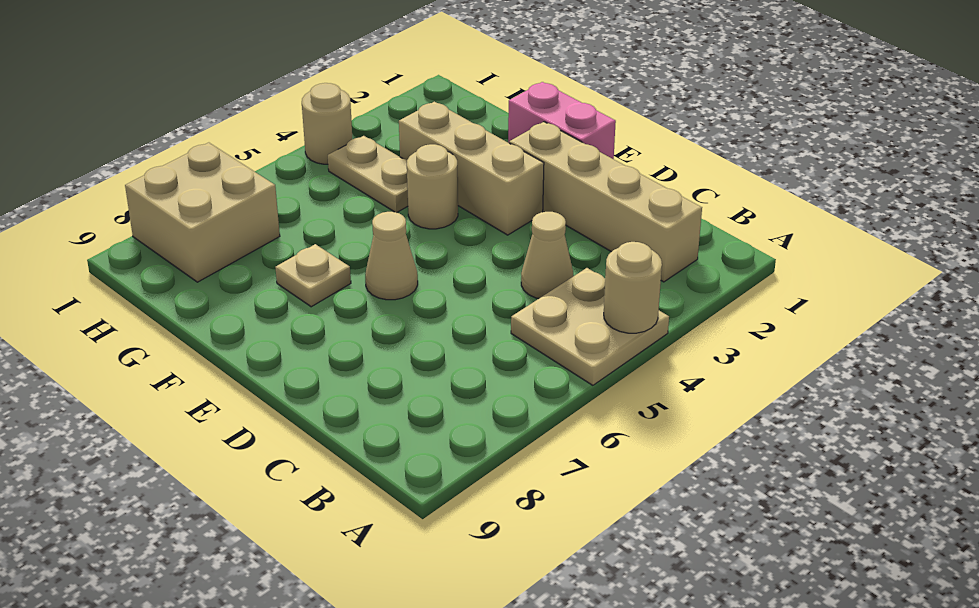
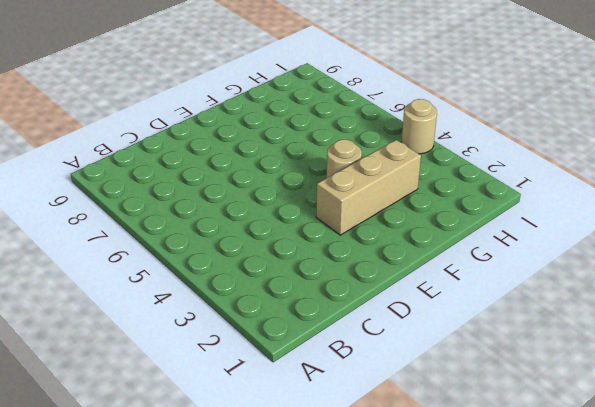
none -> tan plate A4:B5 level 1
none -> tan brick B2:E2 level 1
none -> tan cone C4 level 1

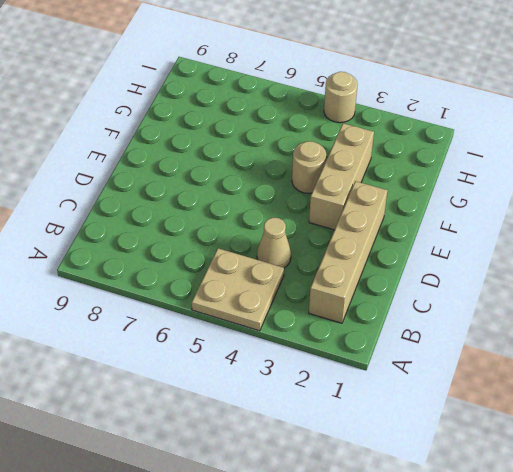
none -> pink brick E1:F1 level 1
none -> tan cone E6 level 1
none -> tan plate F7 level 1

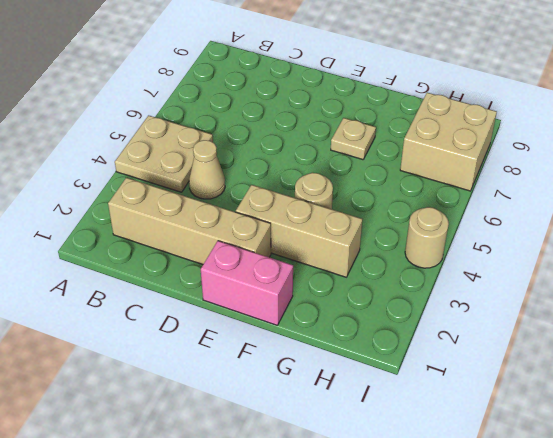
none -> tan cone E6 level 1
none -> tan plate G4:H4 level 1
none -> tan round brick A4 level 2

